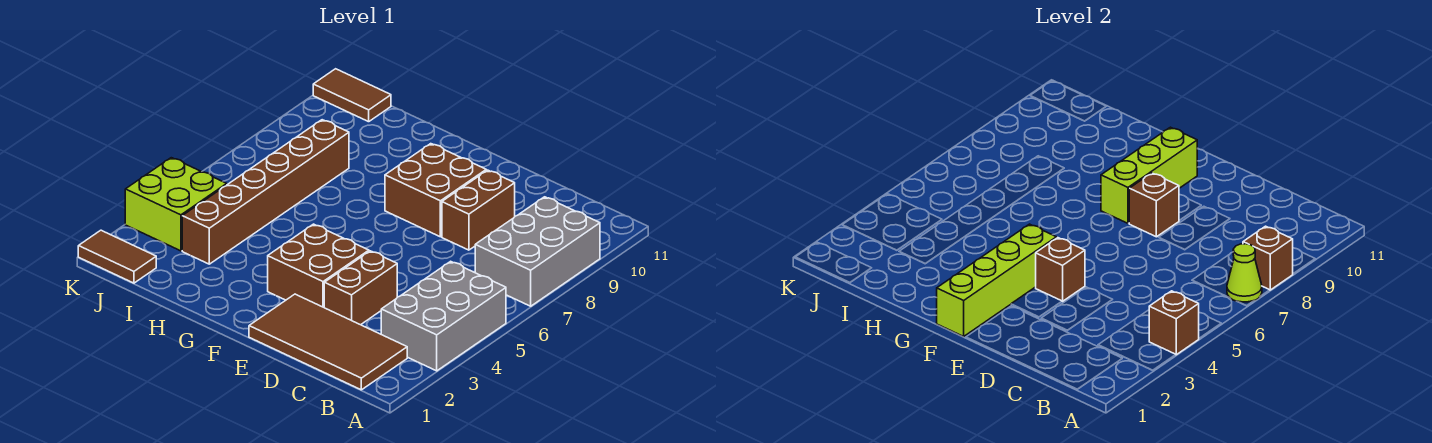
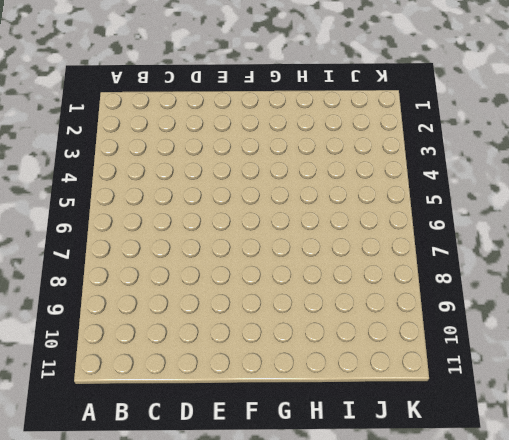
none -> grey brick A3:B5 level 1
none -> grey brick A7:B9 level 1
none -> brown tile B1:E2 level 1

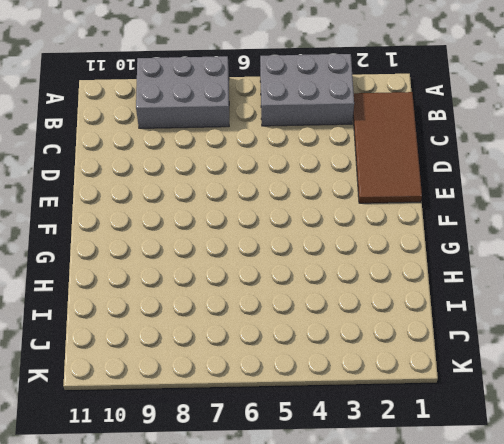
none -> brown brick D3:D4 level 1
none -> brown brick D8:D9 level 1
none -> brown brick E3:F4 level 1

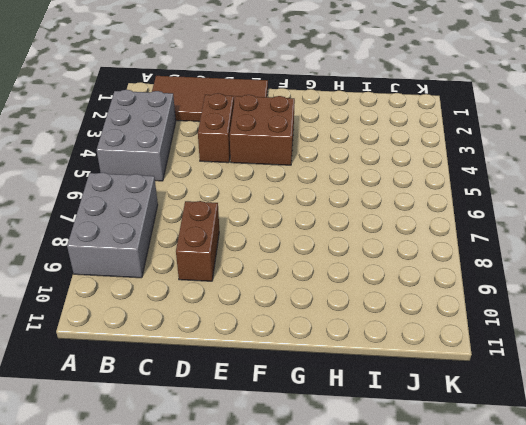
none -> brown brick E8:F9 level 1
none -> brown brick I3:I8 level 1
none -> brown tile J1:K1 level 1

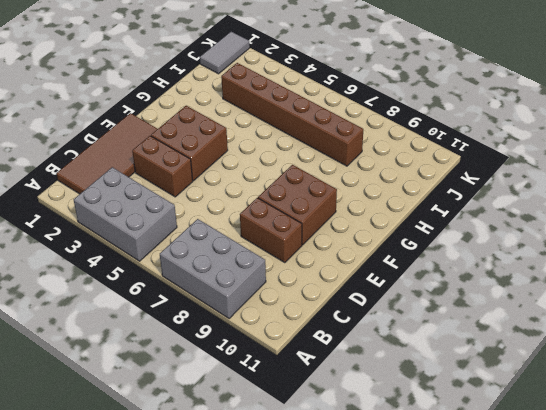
grey tile J1:K1 level 1 -> brown tile J1:K1 level 1
none -> lime brick J3:K4 level 1
none -> brown tile J11:K11 level 1
none -> brown brick A4 level 2

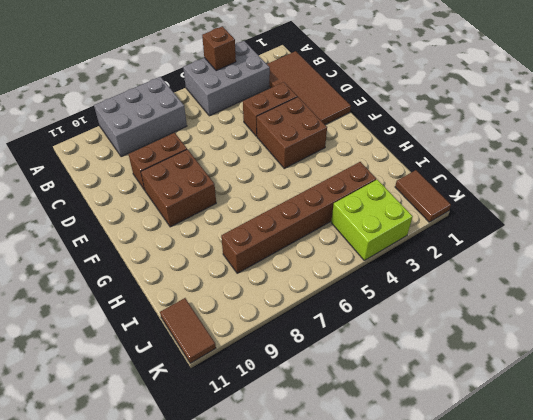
none -> lime cone A7 level 2
none -> brown brick A8 level 2
none -> brown brick E4 level 2

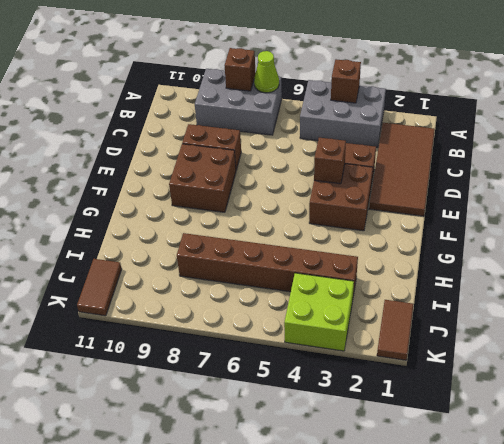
none -> brown brick E8 level 2
none -> lime brick F1:F4 level 2
none -> lime brick F8:F10 level 2

